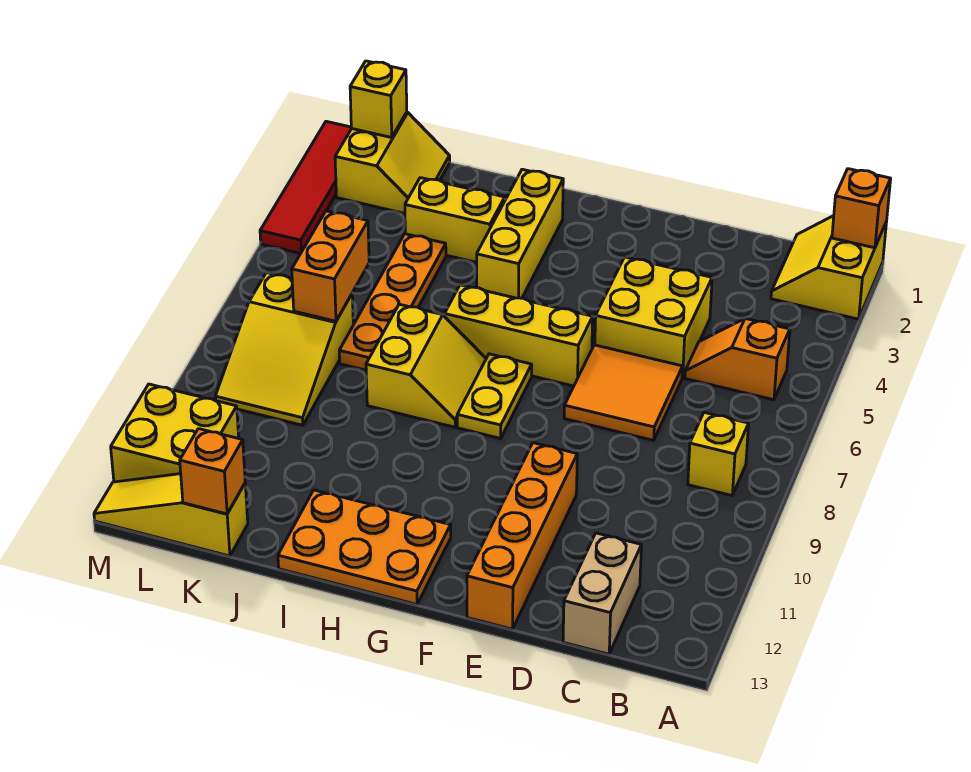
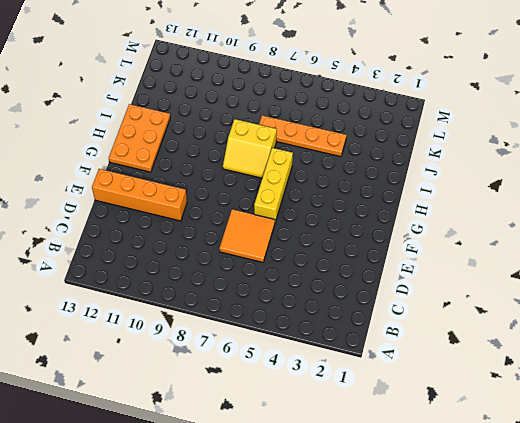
none -> yellow slope A1:B2 level 1 top A
none -> orange slope B5:C5 level 1 top B
none -> yellow brick B8 level 1

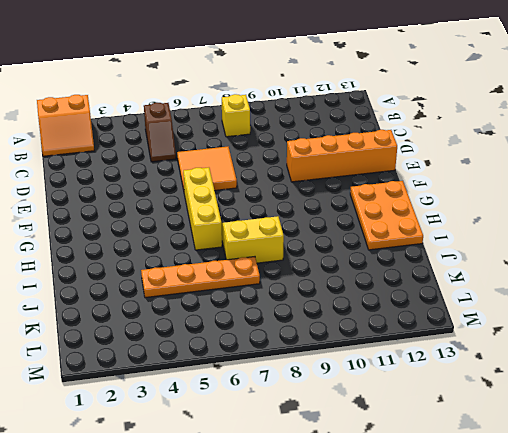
orange slope A1:B2 level 1 top A -> yellow slope A1:B2 level 1 top A
brown slope B5:C5 level 1 top B -> orange slope B5:C5 level 1 top B
none -> tan brick C12:C13 level 1
none -> yellow brick D4:E5 level 1
none -> yellow plate G7:G8 level 1

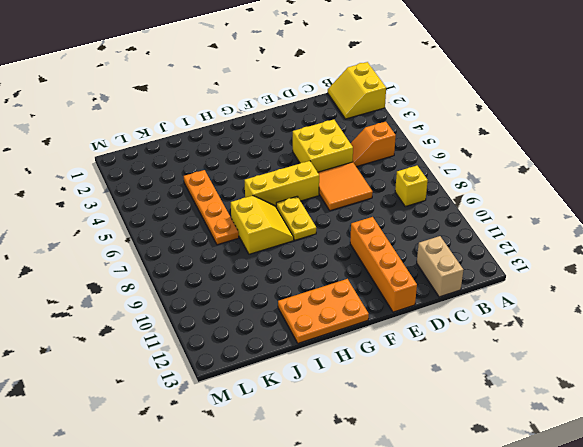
none -> yellow brick H2:H4 level 1
none -> yellow brick I3:J3 level 1
none -> yellow slope K1:L2 level 1 top L

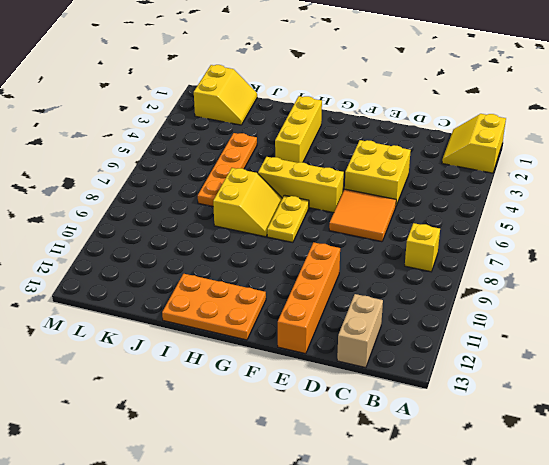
none -> orange slope B5:C5 level 1 top B
none -> yellow brick I3:J3 level 1
none -> yellow slope K7:L9 level 1 top 7

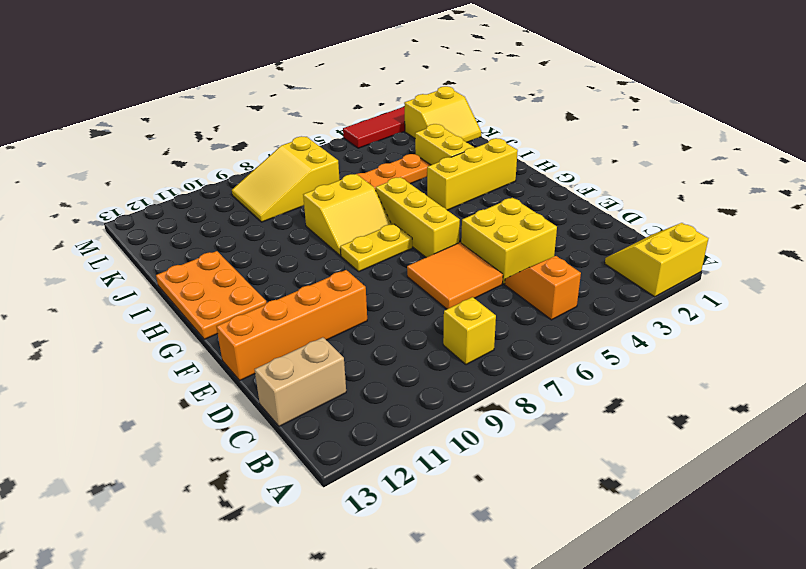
none -> yellow slope K13:M13 level 1 top K
none -> yellow brick L11:M12 level 1
none -> orange brick A1 level 2

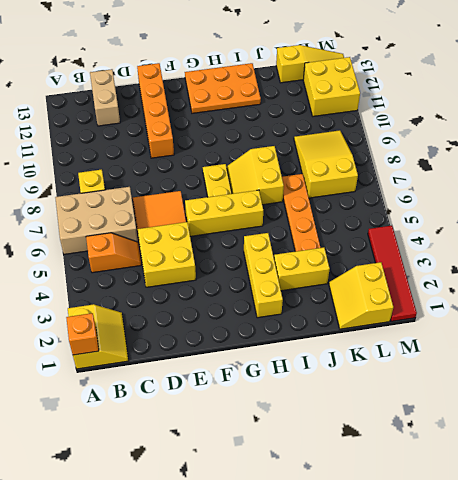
tan brick A6:C7 level 1 -> none
none -> orange brick K6:K7 level 2
none -> orange brick K13 level 2
none -> yellow brick L1 level 2

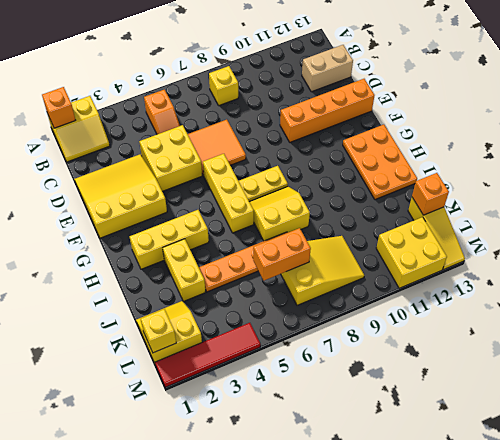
yellow slope D1:F3 level 1 top F -> none

